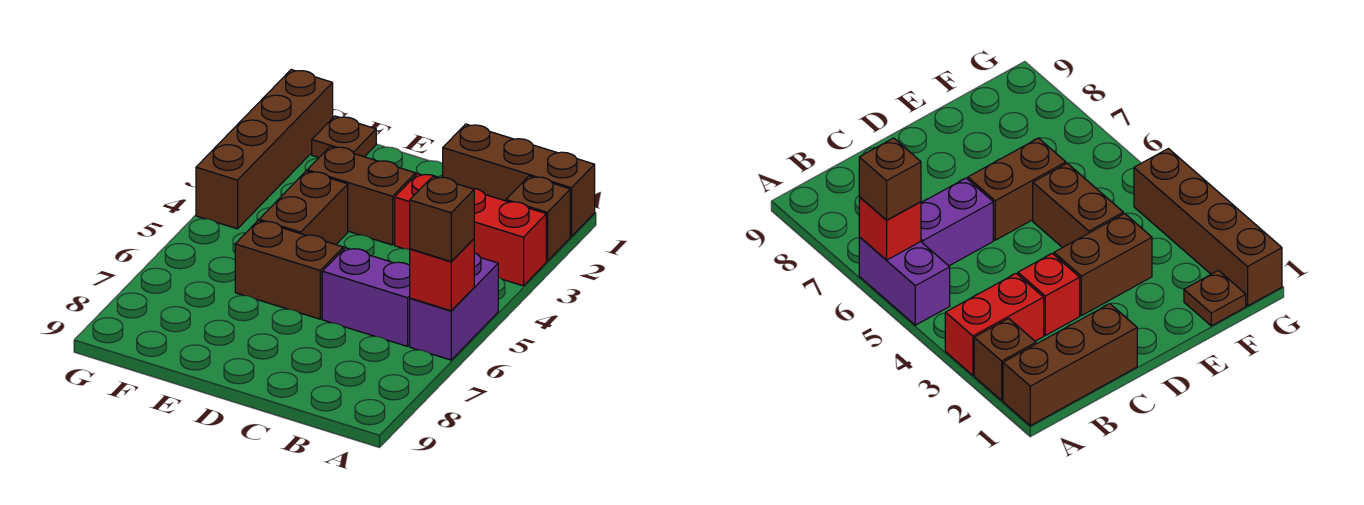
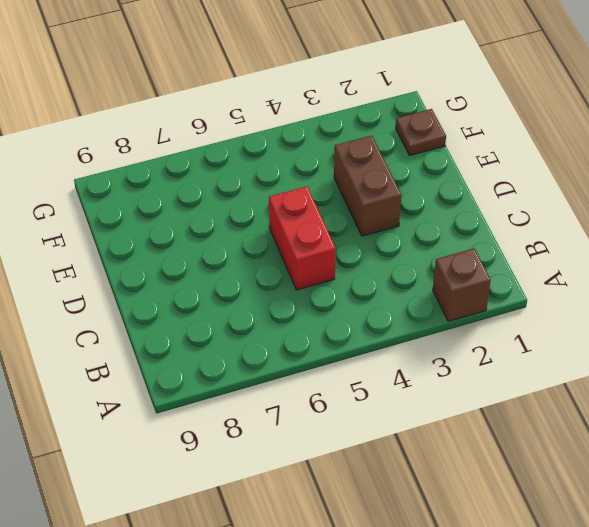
red brick C5:D5 level 1 -> red brick A3:B3 level 1
none -> brown brick A1:C1 level 1
none -> purple brick A5:A6 level 1
none -> purple brick B6:C6 level 1

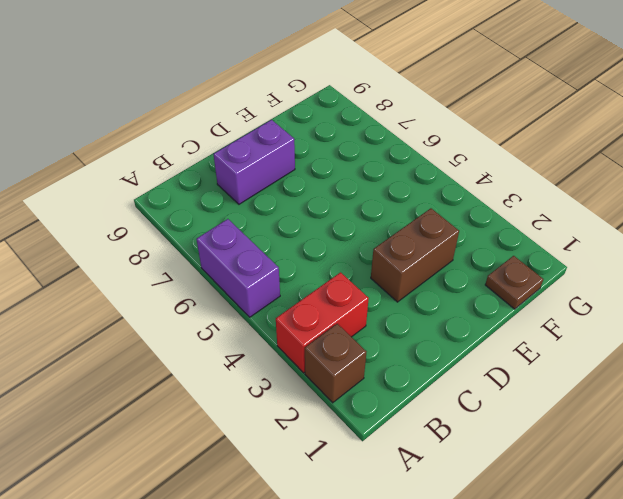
purple brick C8:D8 level 1 -> purple brick B6:C6 level 1
none -> brown brick A1:C1 level 1
none -> red brick C3 level 1
none -> brown brick D6:E6 level 1

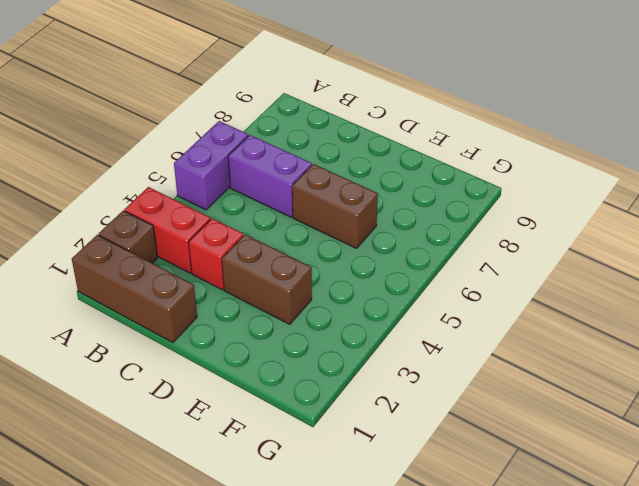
none -> brown brick E4:E5 level 1
none -> brown plate F1 level 1
none -> brown brick G1:G4 level 1

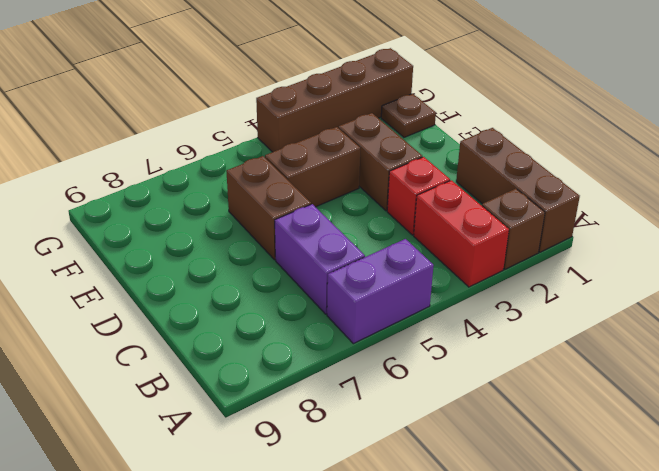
none -> red brick A6 level 2
none -> brown brick A6 level 3

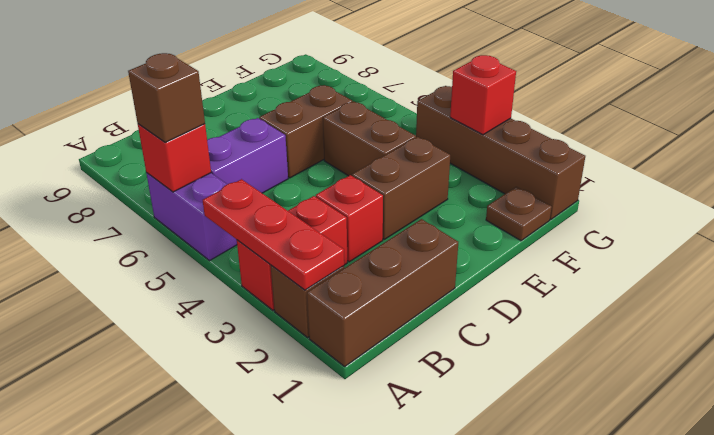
red plate A2:A4 level 2 -> none
red brick G3 level 2 -> none

